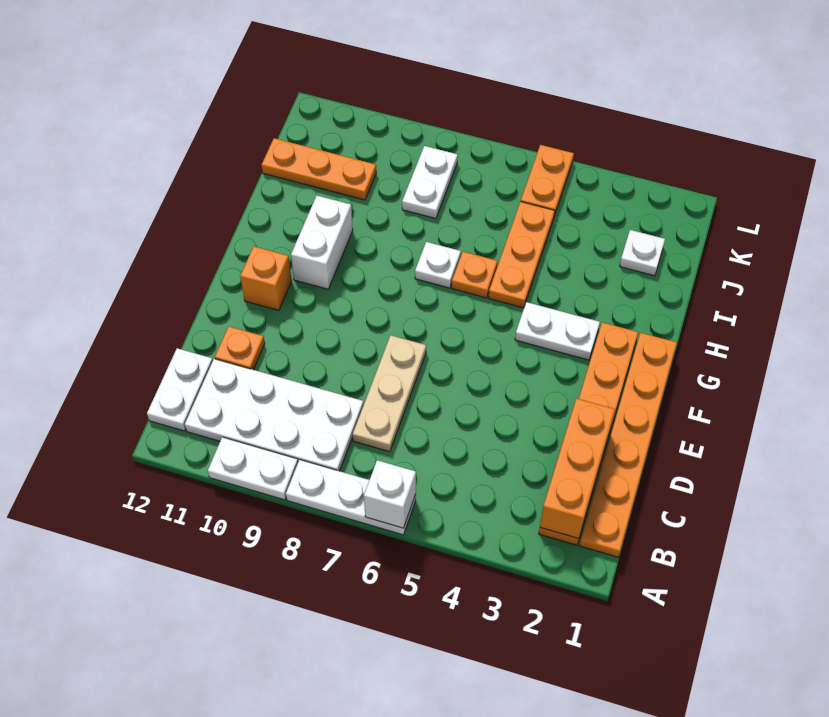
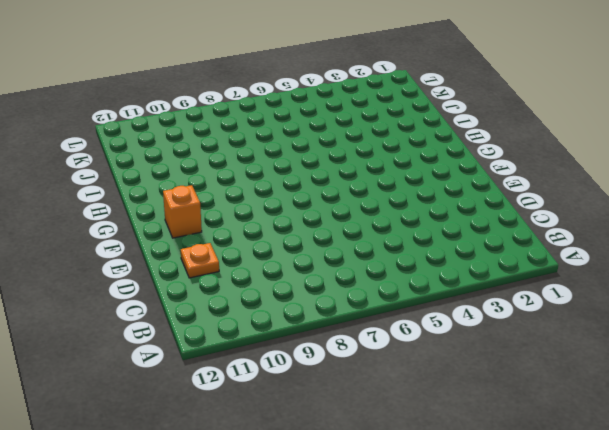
none -> white plate A6:A8 level 1
none -> white plate A9:A10 level 1
none -> orange plate B1:G1 level 1

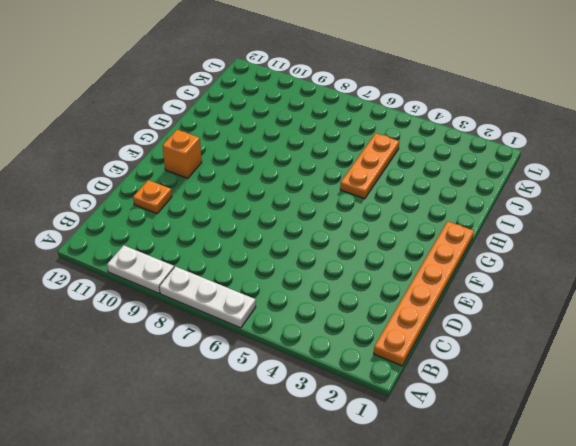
none -> orange plate B2:G2 level 1
none -> white plate B8:C11 level 1
none -> white plate B12:C12 level 1

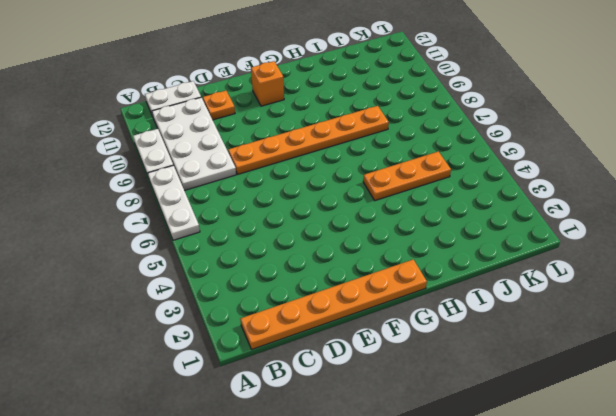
orange plate D8:I8 level 1 -> orange plate B2:G2 level 1
none -> tan plate C7:E7 level 1
none -> white plate G3:G4 level 1
none -> white brick G10:H10 level 1

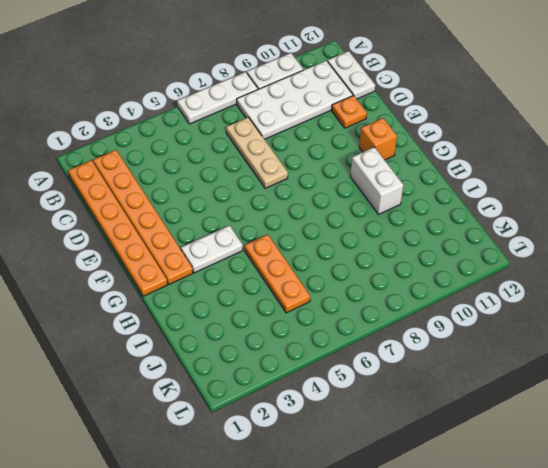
none -> orange plate H6 level 1
none -> white plate H7 level 1
none -> white plate J2 level 1

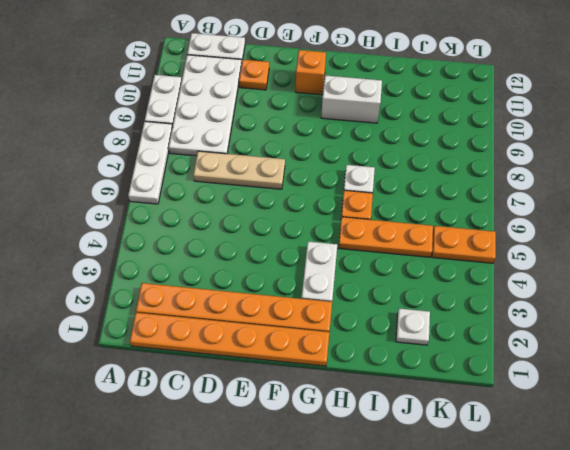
none -> white plate J8:K8 level 1
none -> orange plate J10:J12 level 1
none -> white brick A6 level 2

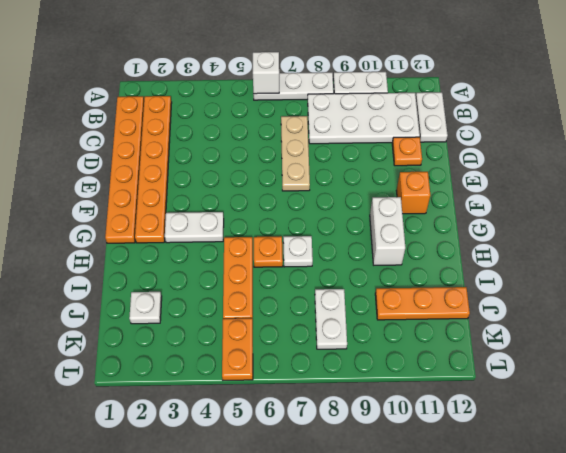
none -> orange brick B2:D2 level 2

